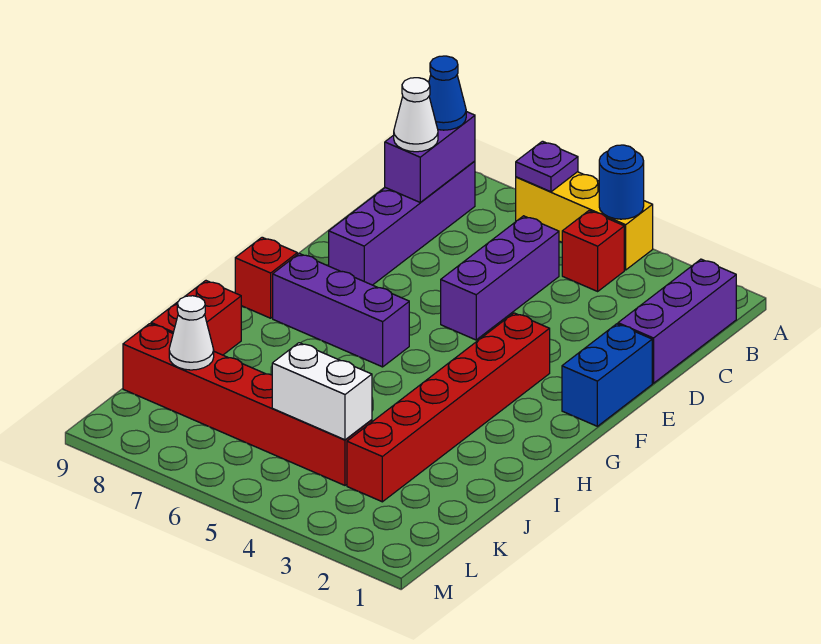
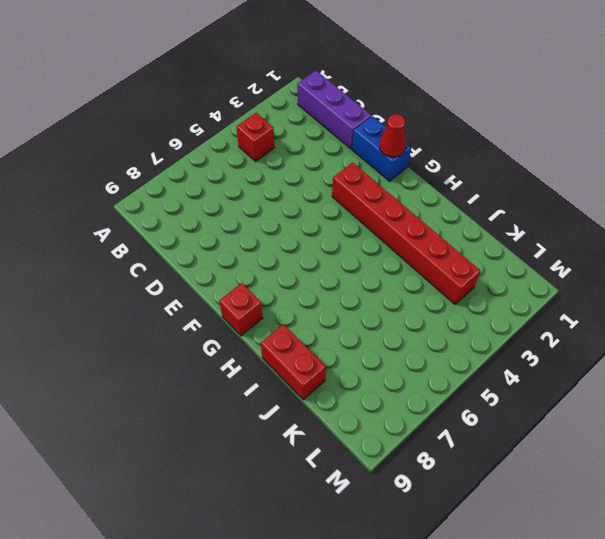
red cone F1 level 2 -> none
none -> yellow brick A4:A6 level 1
none -> purple brick B8:E8 level 1
none -> purple brick C5:E5 level 1

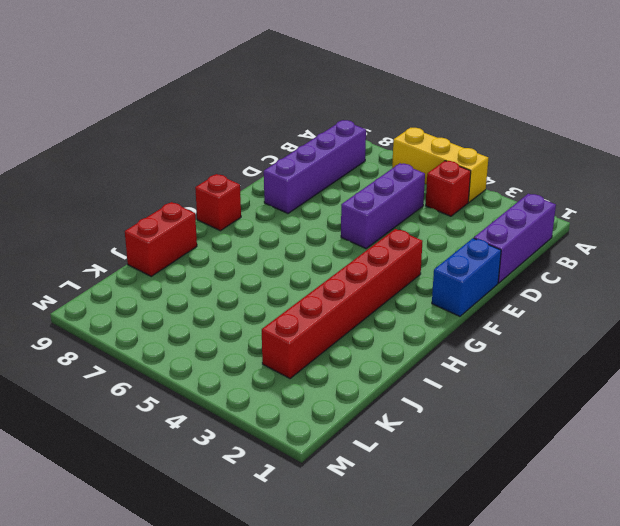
none -> purple brick G6:G8 level 1
none -> red brick K4:K9 level 1
none -> blue round brick A4 level 2

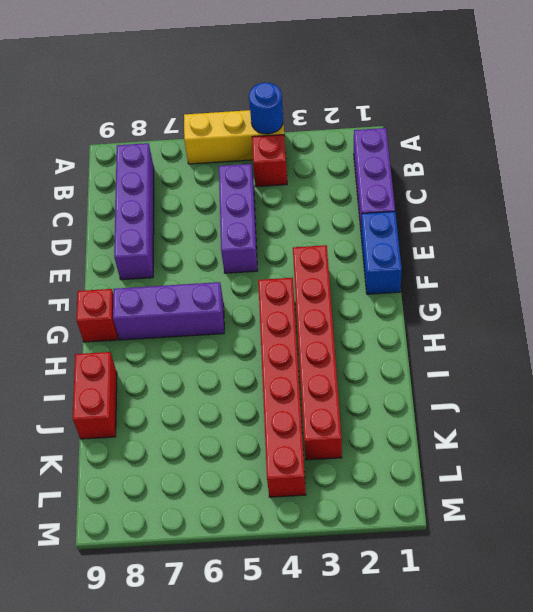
red brick G4:L4 level 1 -> red brick K4:K9 level 1
none -> purple plate A6 level 2
none -> purple brick B8:C8 level 2
none -> white brick K4:K5 level 2

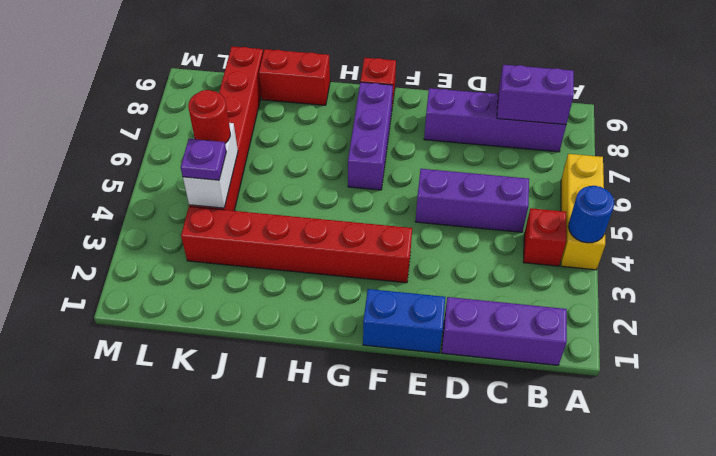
purple plate K4 level 3 -> purple plate A6 level 2
red round brick K5 level 3 -> none
none -> white cone K8 level 2
none -> blue cone B8 level 3
none -> white cone C8 level 3

